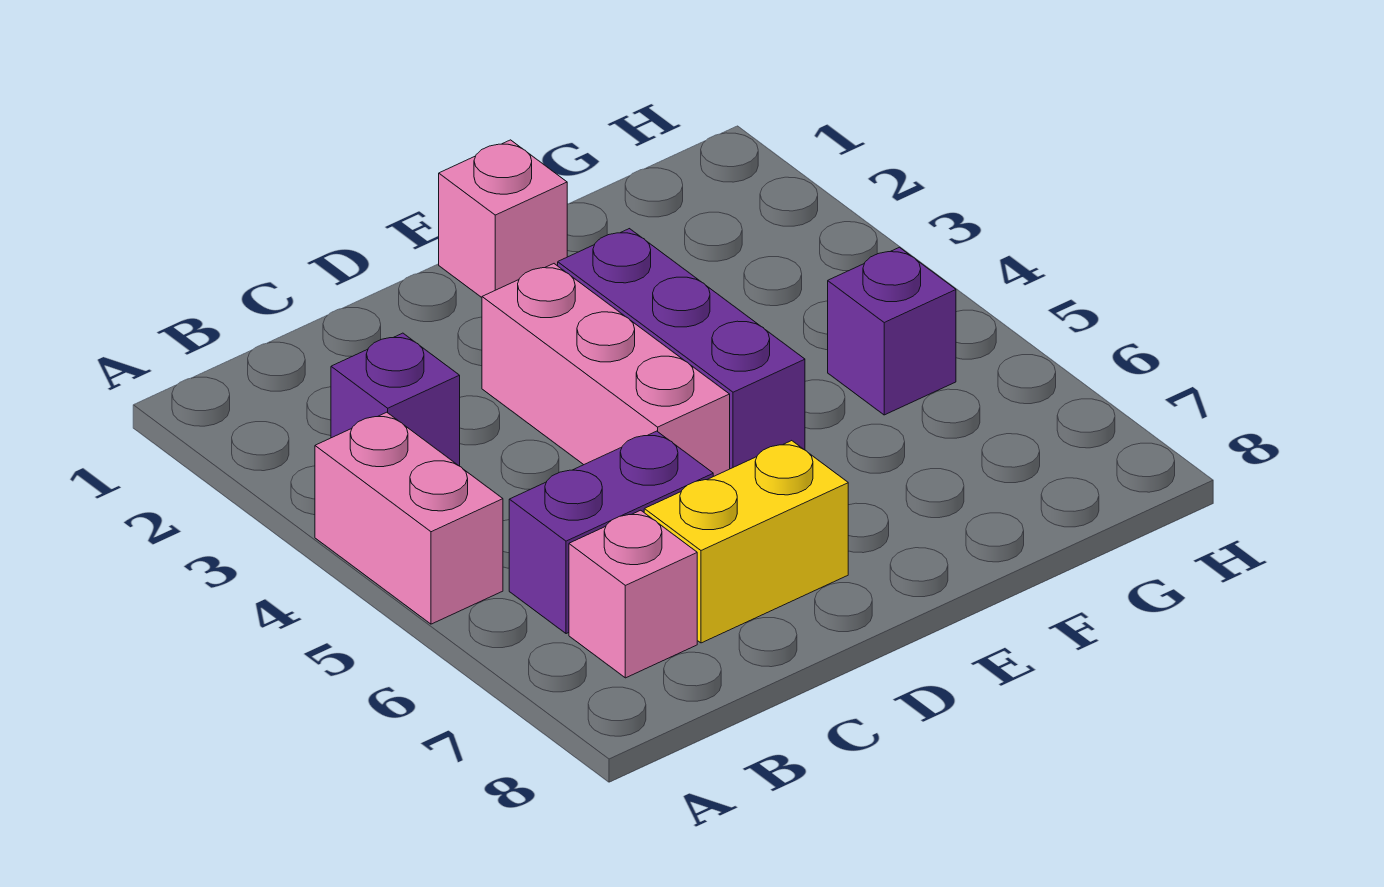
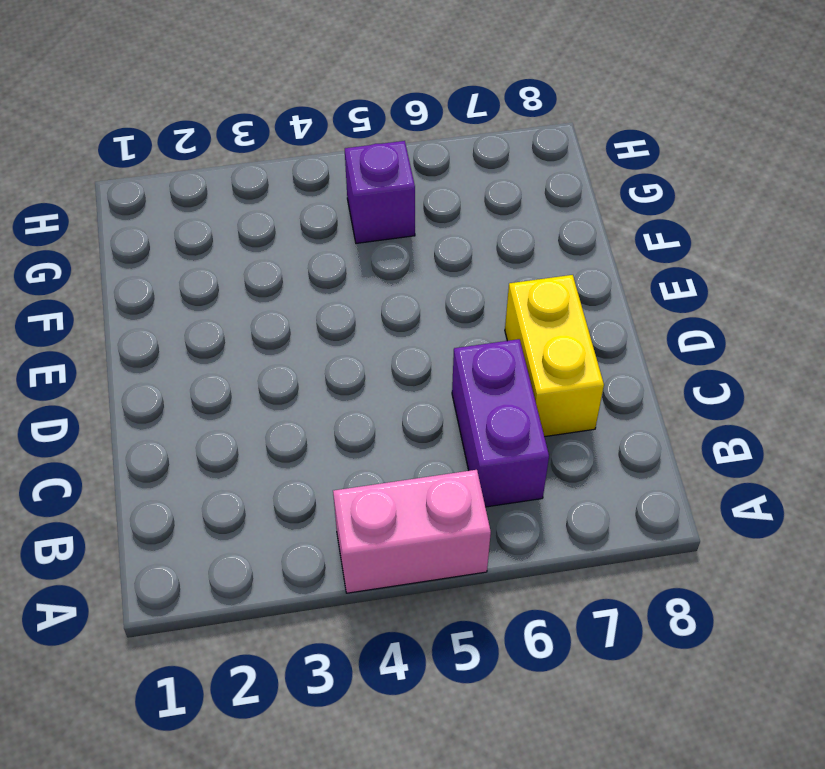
none -> purple brick B3 level 1
none -> pink brick B7 level 1

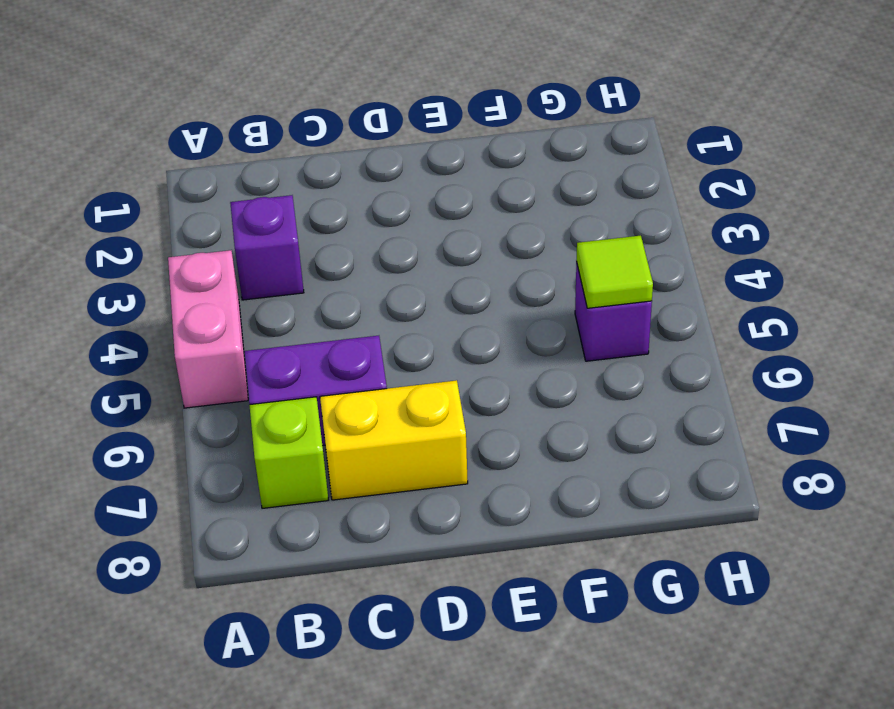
lime brick B7 level 1 -> pink brick B7 level 1
lime tile G5 level 2 -> none
none -> pink brick D3:D5 level 1
none -> pink brick E1 level 1

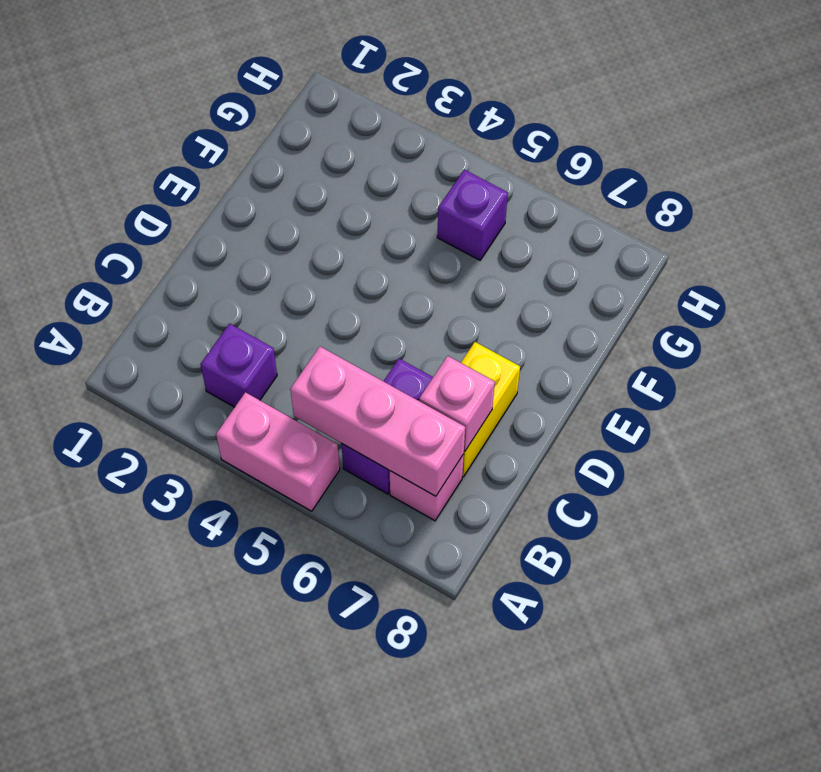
pink brick B5:B7 level 2 -> pink brick D3:D5 level 1
pink brick C7 level 2 -> pink brick E1 level 1
none -> purple brick E3:E5 level 1

